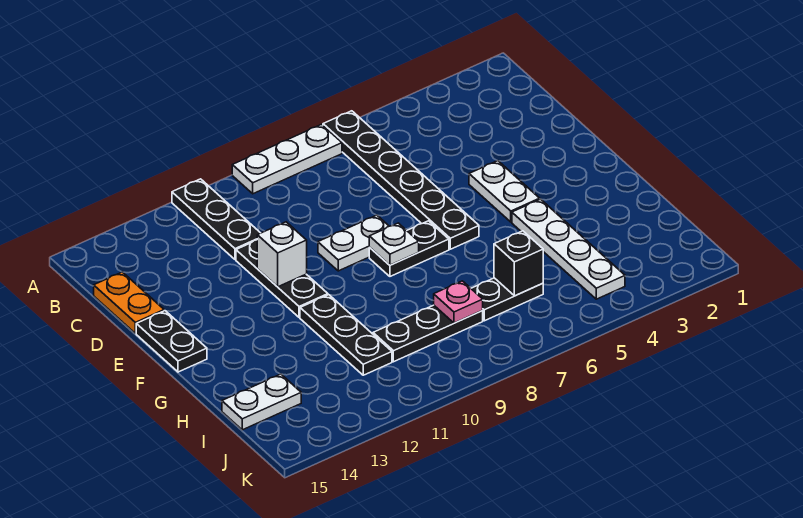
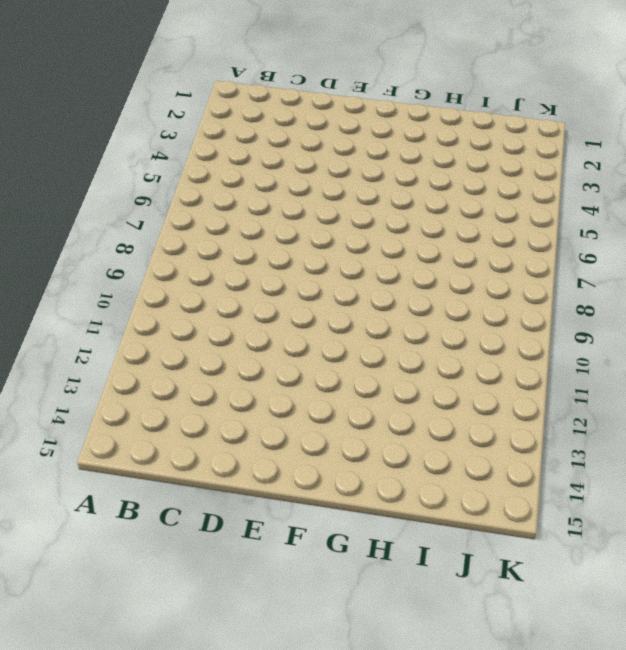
none -> black plate A6:F6 level 1
none -> white plate A7:A9 level 1
none -> black plate A11:C11 level 1

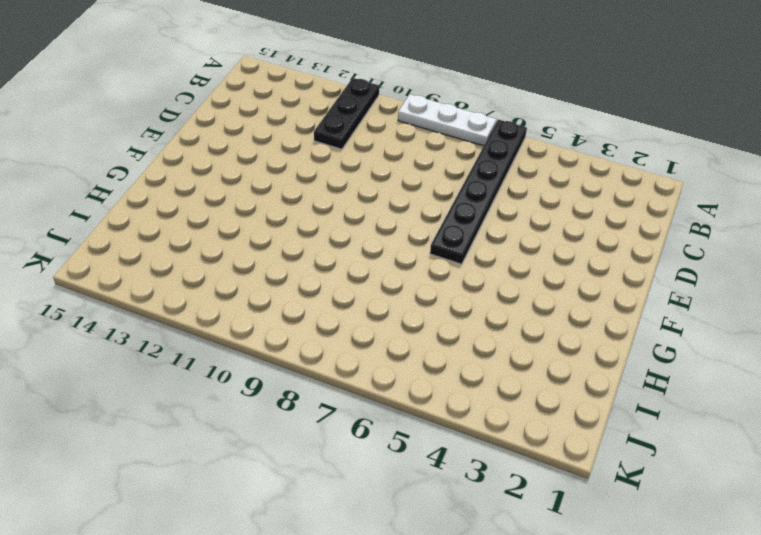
none -> orange plate C15:D15 level 1
none -> black plate D11:F11 level 1
none -> white plate E4:F4 level 1

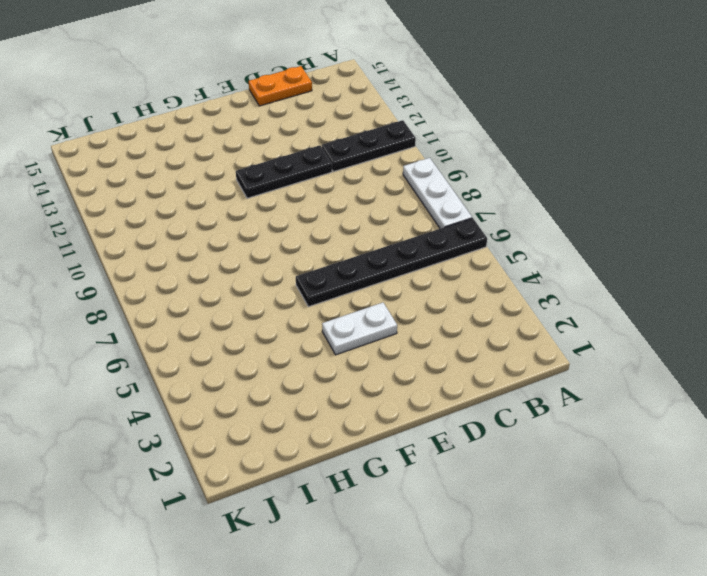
none -> white plate E8:E9 level 1
none -> black plate E15:F15 level 1
none -> black plate F7:F8 level 1

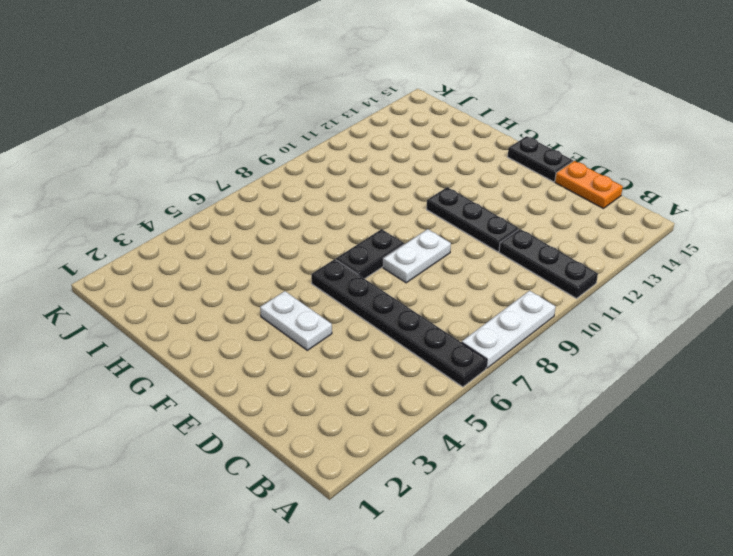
none -> white plate G4:J4 level 1
none -> black plate G11:I11 level 1
none -> black plate I6:I7 level 1

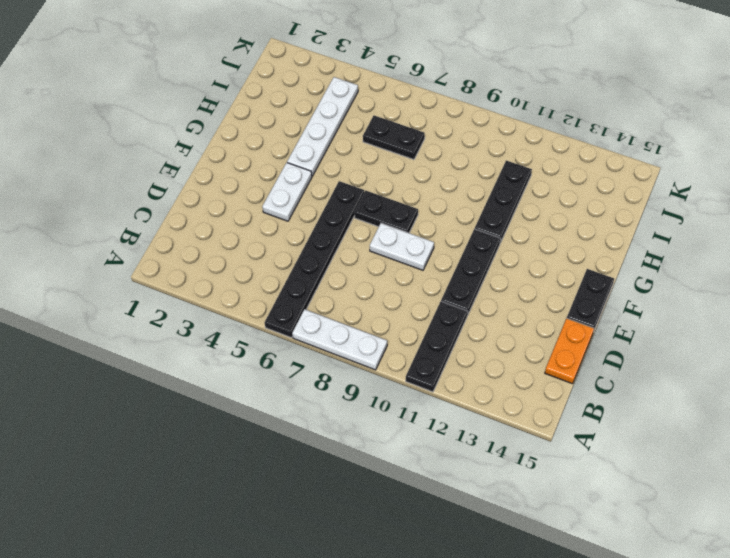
none -> black plate I8:I10 level 1
none -> white plate I14:I15 level 1
none -> white brick E11 level 2

